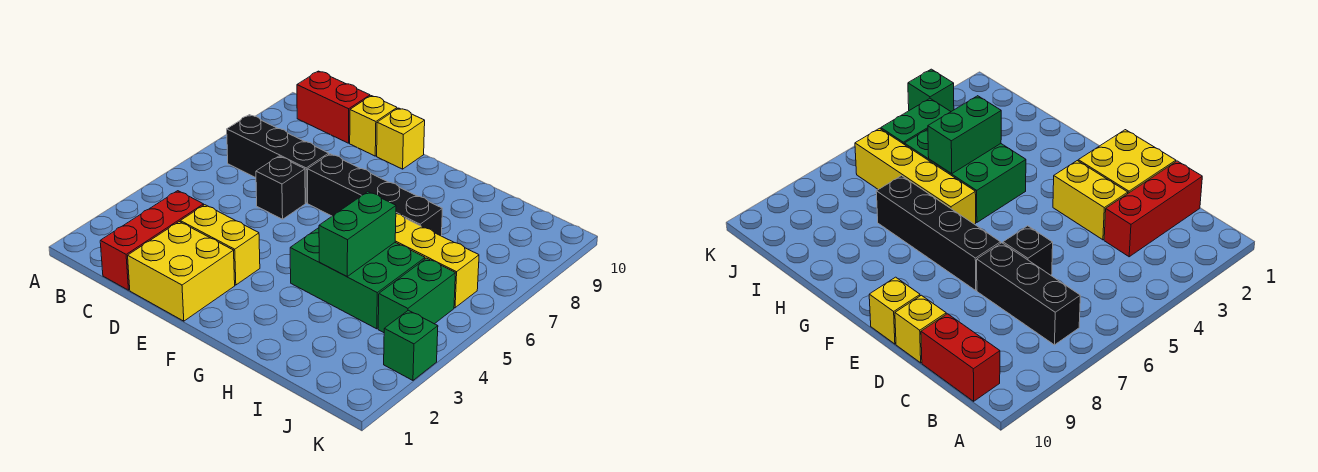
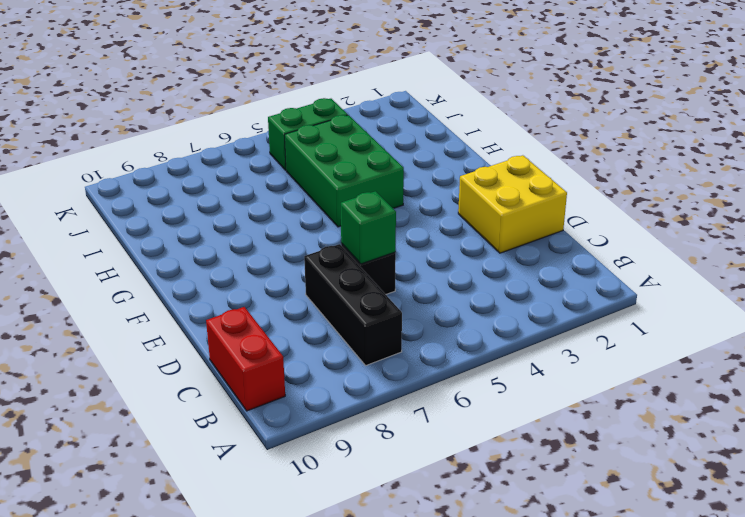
green brick D6 level 2 -> green brick K3 level 1
none -> red brick C1:C3 level 1
none -> yellow brick D3:E3 level 1
none -> yellow brick D10 level 1

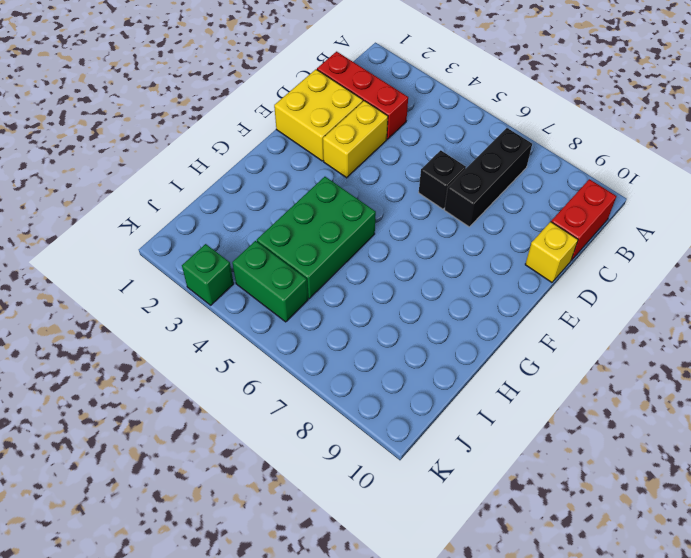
none -> black brick E7:H7 level 1
none -> yellow brick E10 level 1
none -> yellow brick G6:J6 level 1

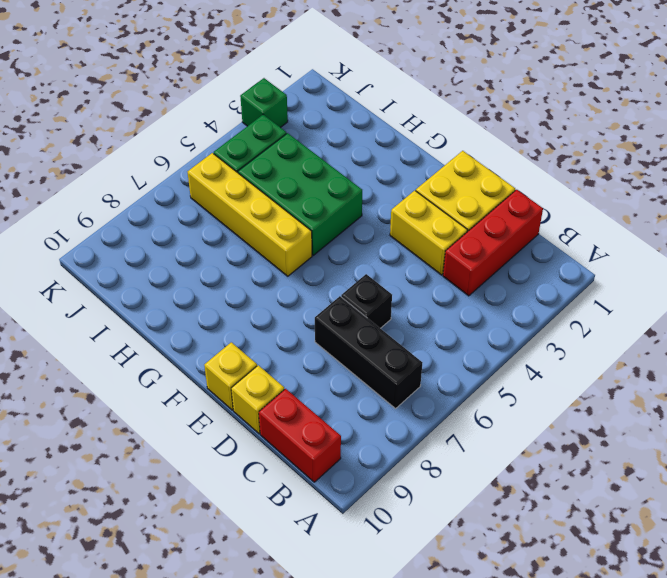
none -> black brick E7:H7 level 1
none -> green brick H4:H5 level 2

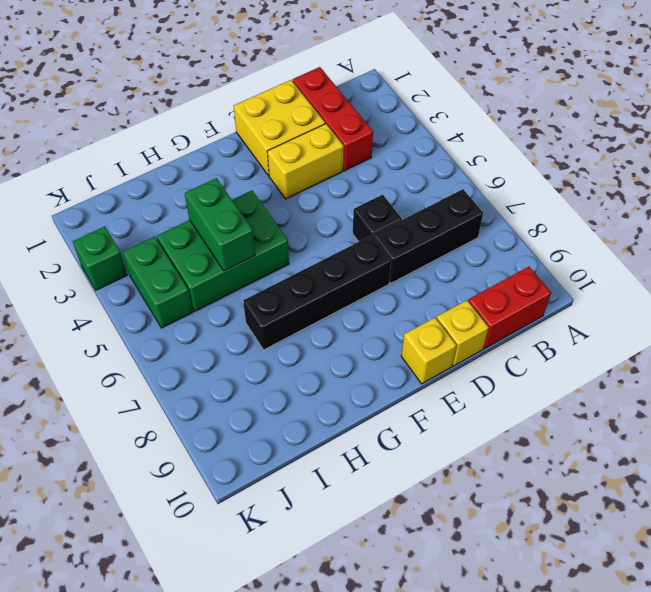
none -> yellow brick G6:J6 level 1

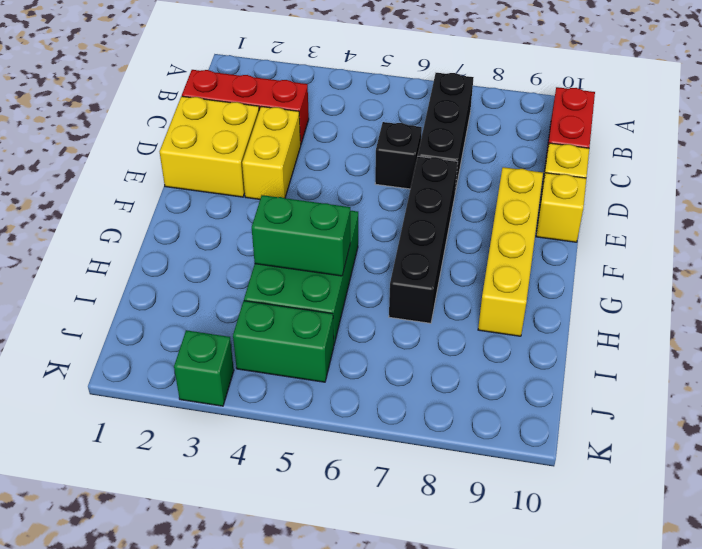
yellow brick E9:H9 level 1 -> yellow brick G6:J6 level 1

